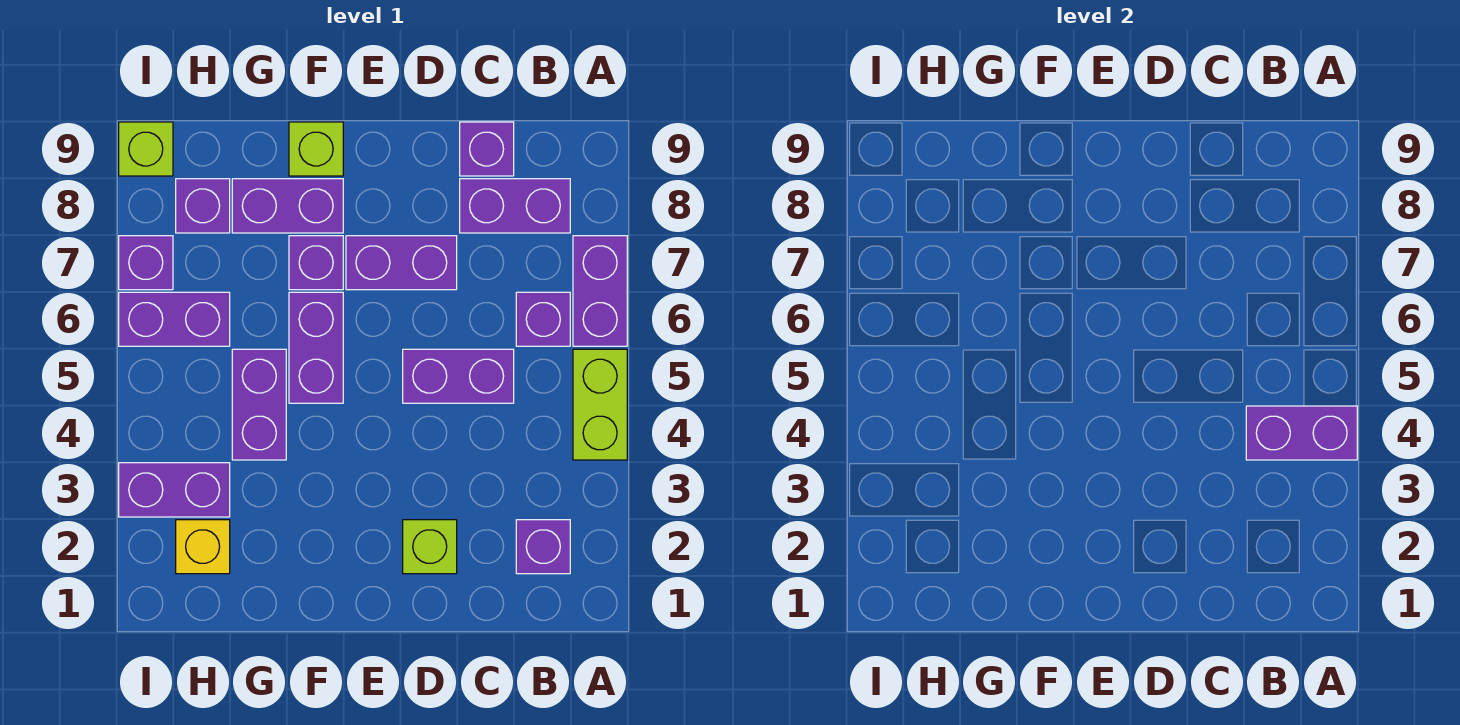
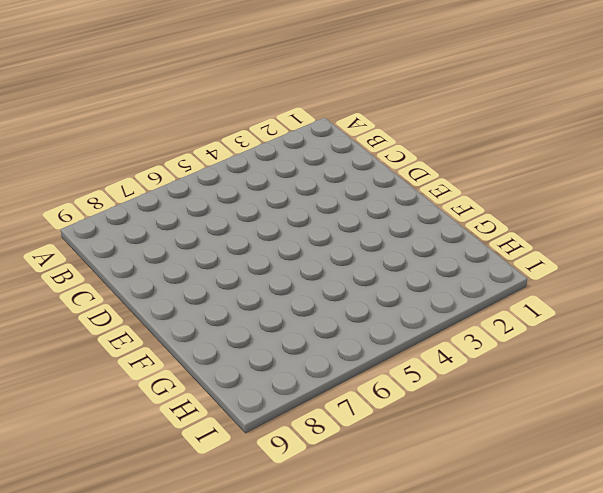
none -> lime brick A4:A5 level 1
none -> purple brick A6:A7 level 1
none -> purple brick B2 level 1

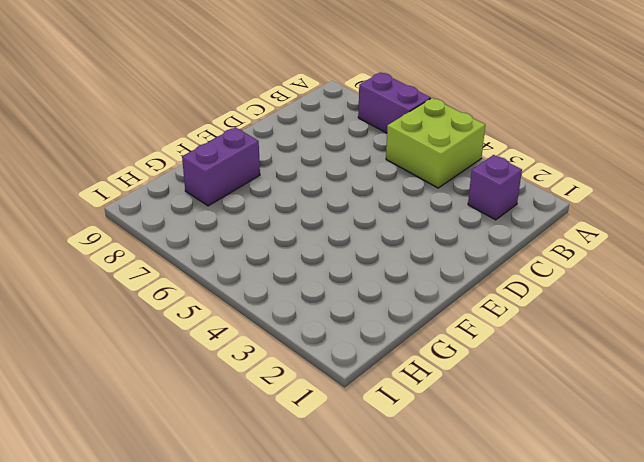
lime brick A4:B5 level 1 -> lime brick A4:A5 level 1
none -> purple brick B6 level 1
none -> purple brick B8:C8 level 1
none -> purple brick C5:D5 level 1

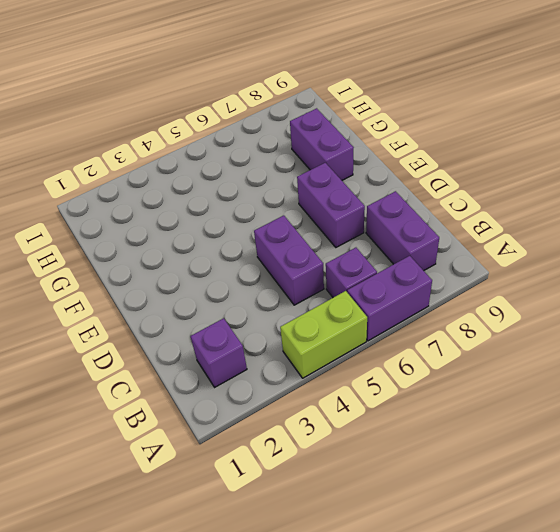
none -> purple brick C9 level 1
none -> lime brick D2 level 1
none -> purple brick F5:F6 level 1

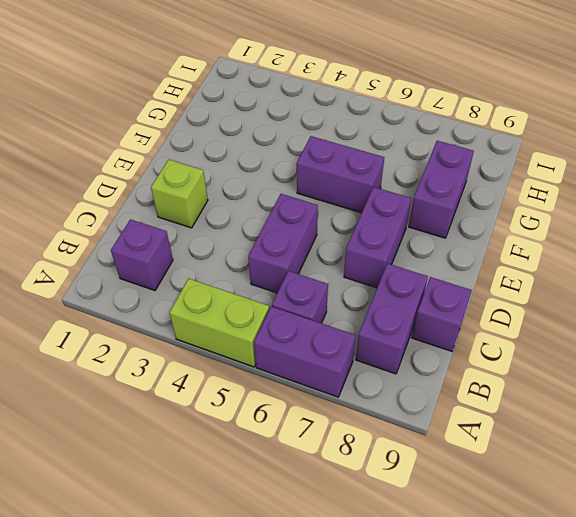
none -> purple brick F7 level 1
none -> lime brick F9 level 1
none -> purple brick G4:G5 level 1

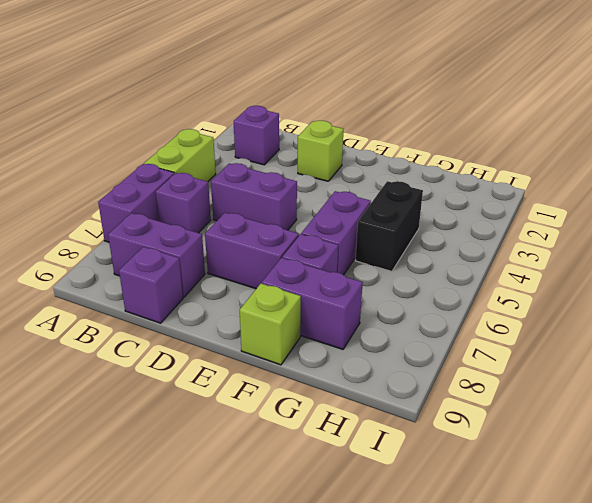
black brick G4:G5 level 1 -> purple brick G4:G5 level 1
none -> yellow brick H2 level 1
none -> purple brick H3:I3 level 1
none -> purple brick H6:I6 level 1

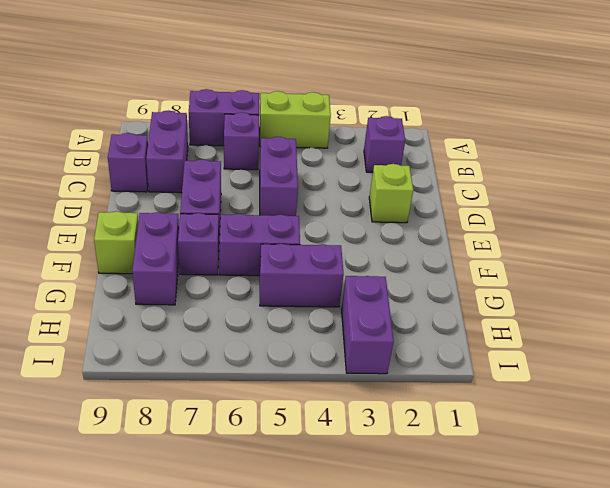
none -> yellow brick H2 level 1
none -> purple brick H6:I6 level 1
none -> purple brick H8 level 1

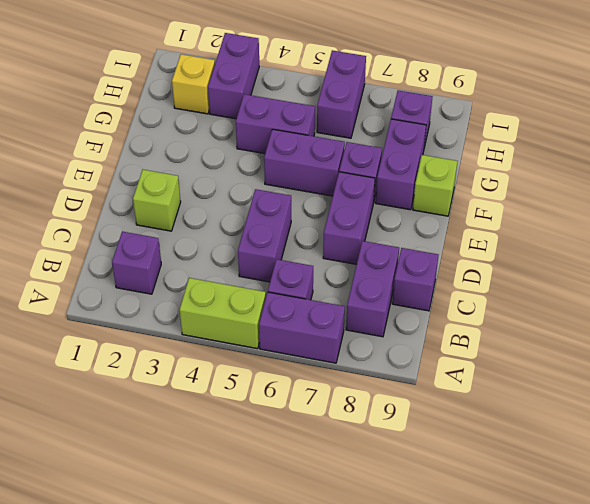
none -> purple brick I7 level 1
none -> lime brick I9 level 1
none -> purple brick A4:B4 level 2

